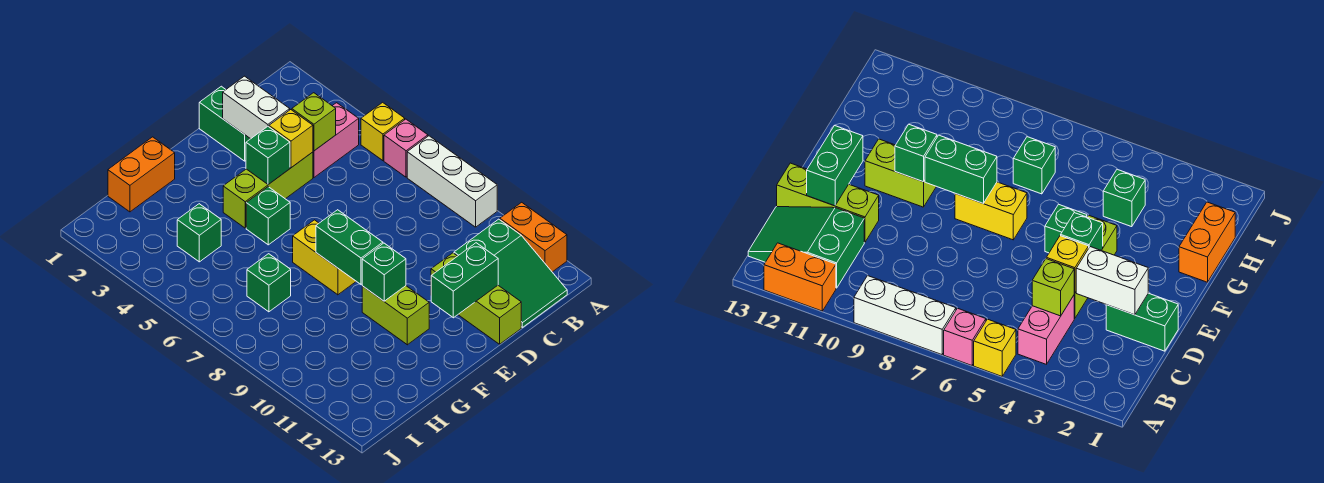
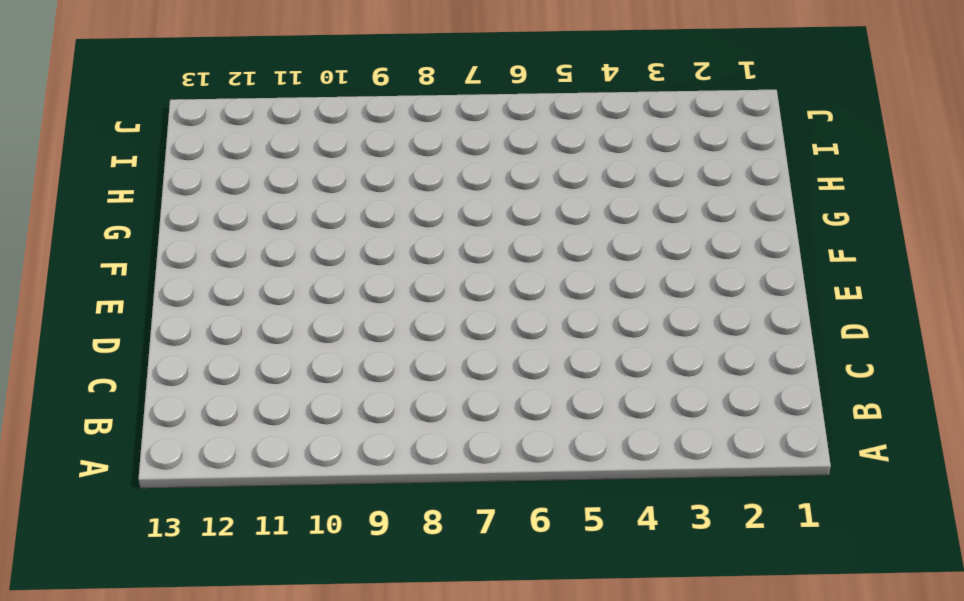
none -> yellow brick A5 level 1
none -> pink brick A6 level 1
none -> white brick A7:A9 level 1

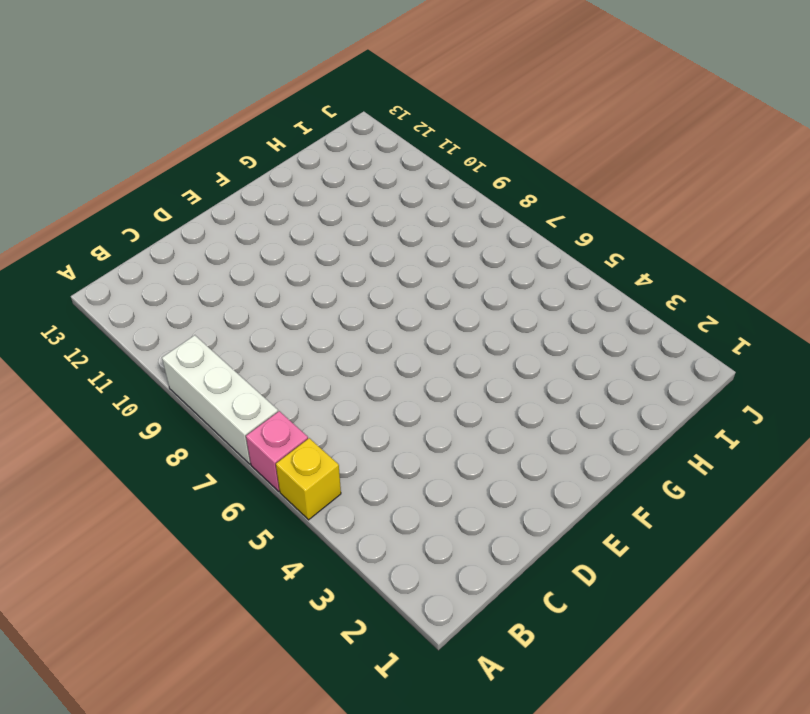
none -> orange brick A11:A12 level 1
none -> pink brick B4:C4 level 1
none -> green slope B11:C13 level 1 top 11

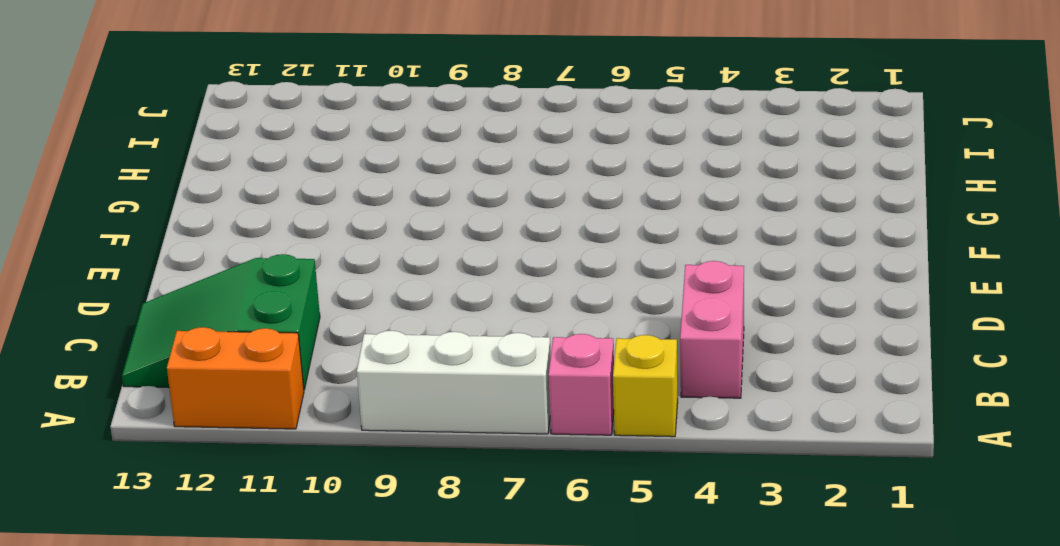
none -> green brick D1:D2 level 1
none -> lime brick D4:F4 level 1
none -> lime brick D11:D13 level 1

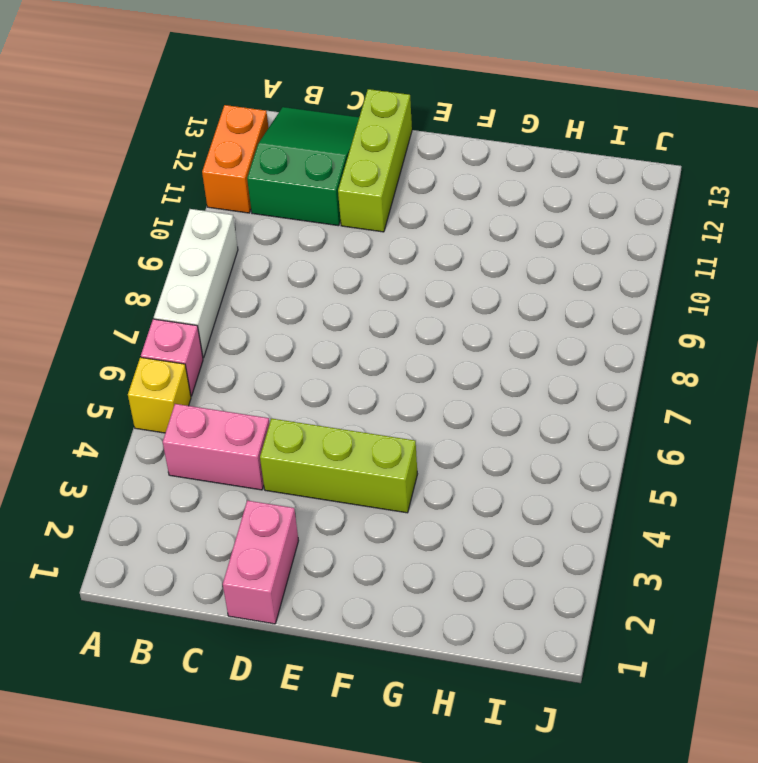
pink brick D1:D2 level 1 -> green brick D1:D2 level 1
none -> green brick F5 level 1
none -> yellow brick F7:F8 level 1
none -> lime brick F10:F11 level 1

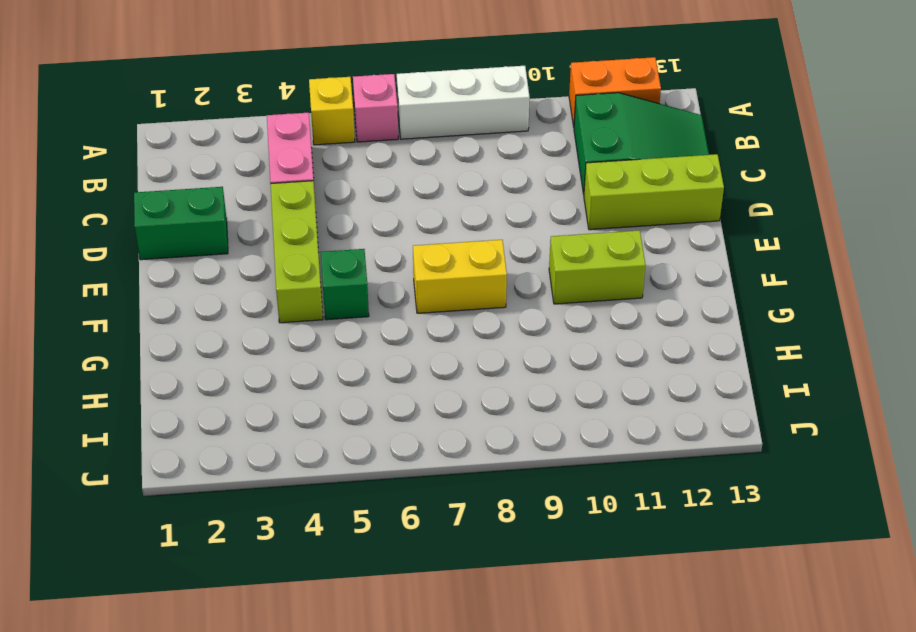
none -> orange brick G1:H1 level 1
none -> green brick H4 level 1
none -> green brick H7 level 1

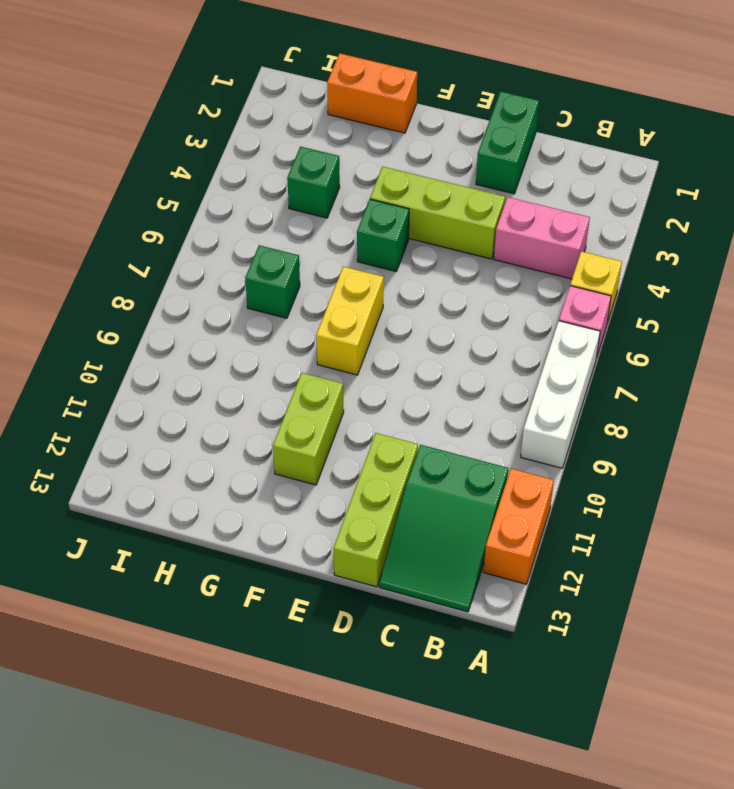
none -> lime brick C4 level 2
none -> white brick D2:D3 level 2
none -> yellow brick D4 level 2

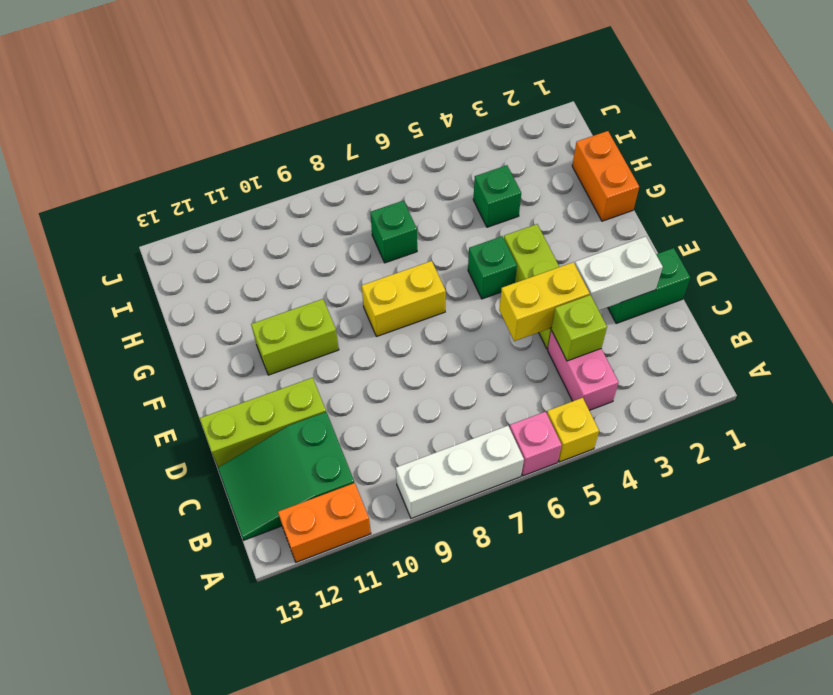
yellow brick D4:D5 level 2 -> yellow brick D4 level 2
none -> green brick D12:E12 level 2
none -> green brick E4 level 2
none -> green brick F8:F9 level 2

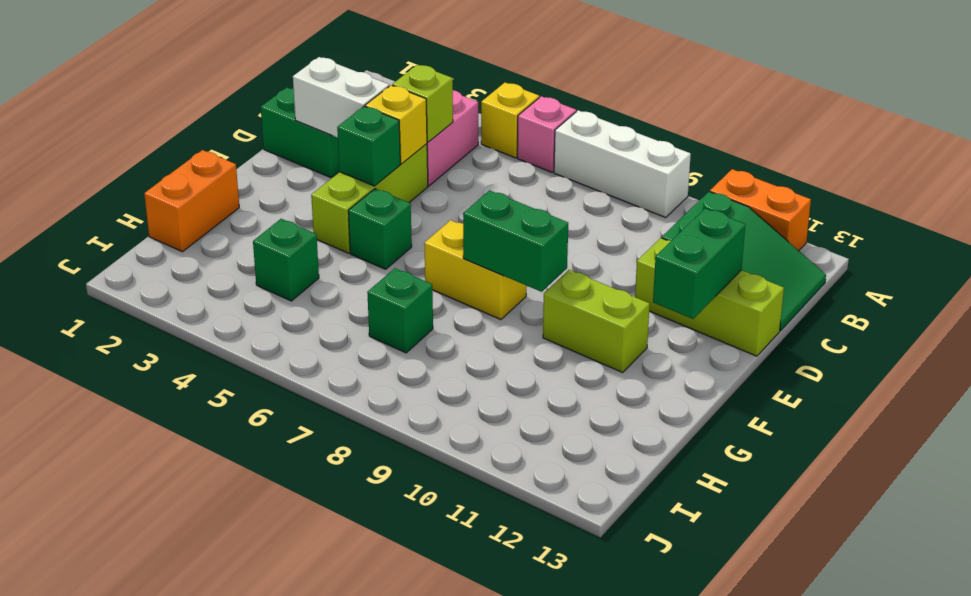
none -> green brick F10 level 2

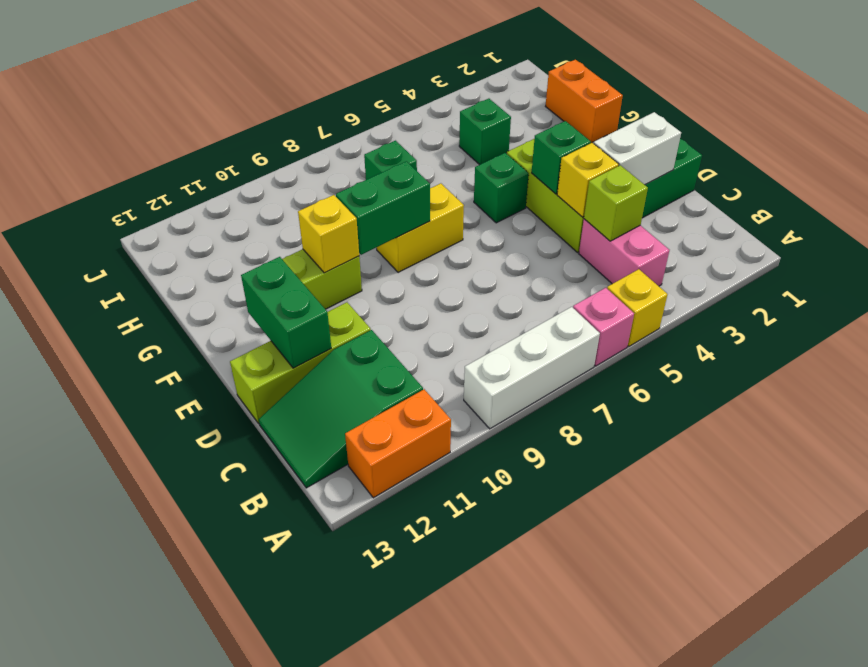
yellow brick F10 level 2 -> green brick F10 level 2

